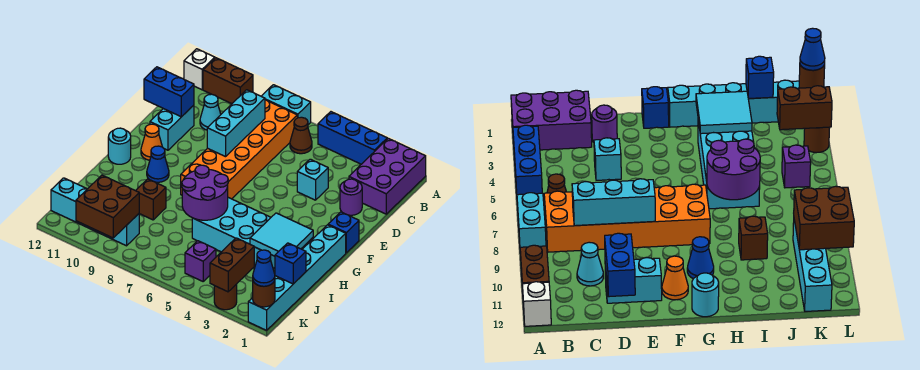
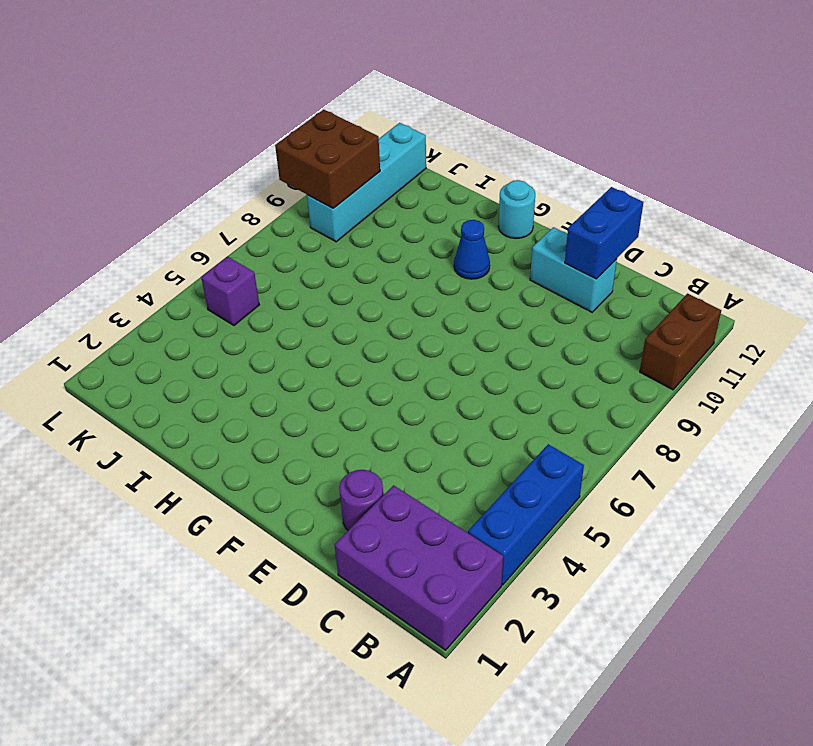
none -> cyan brick A7:A8 level 1
none -> white brick A12 level 1
none -> brown cone B6 level 1
none -> orange brick B7:G8 level 1

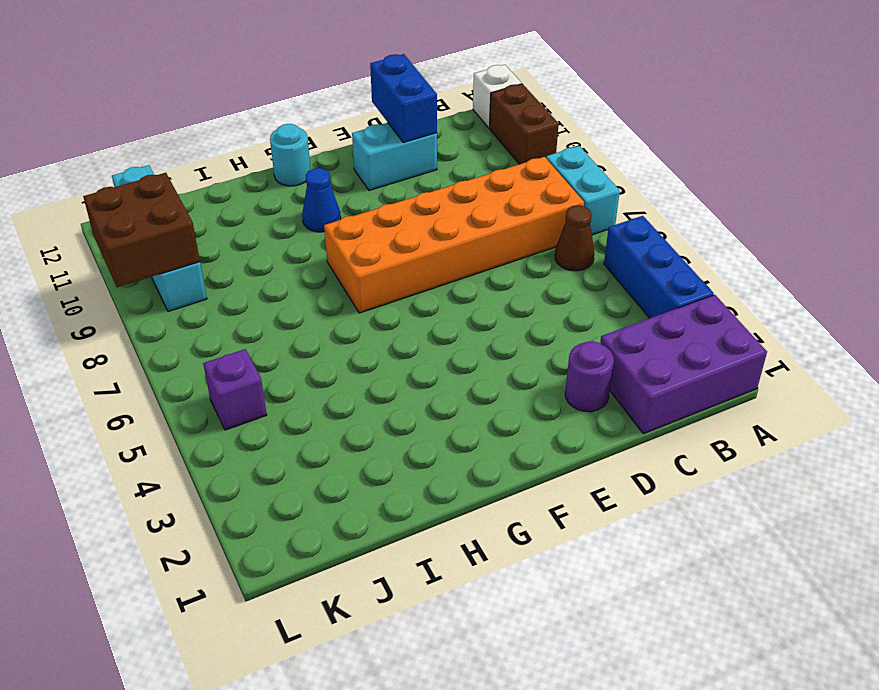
none -> cyan cone C10 level 1
none -> cyan brick D4 level 1
none -> blue brick F1 level 1
none -> orange cone F11 level 1

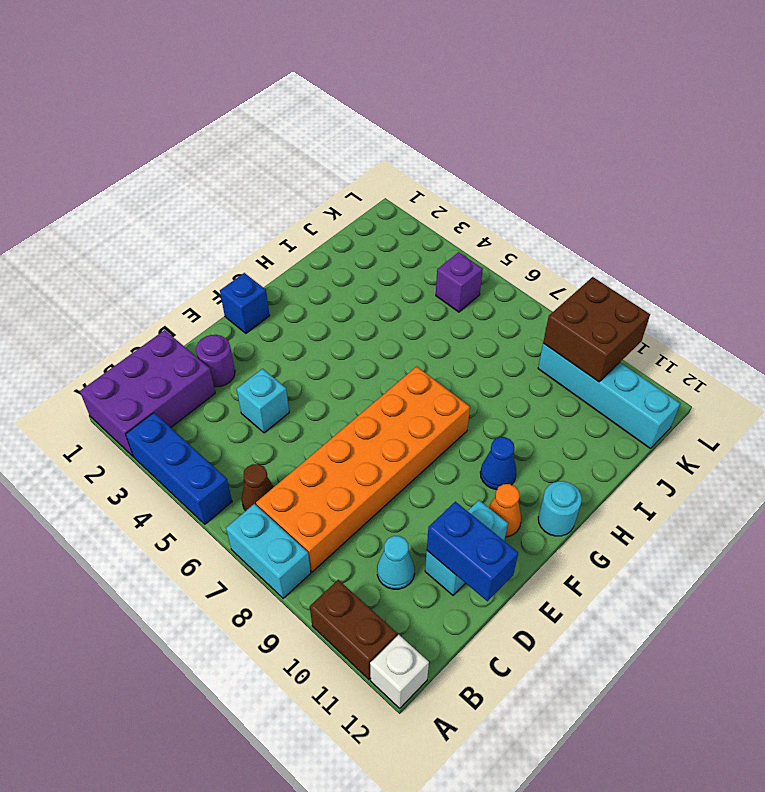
none -> cyan brick G1:L1 level 1
none -> cyan brick H3:I6 level 1
none -> brown brick I9 level 1
none -> brown round brick L3 level 1

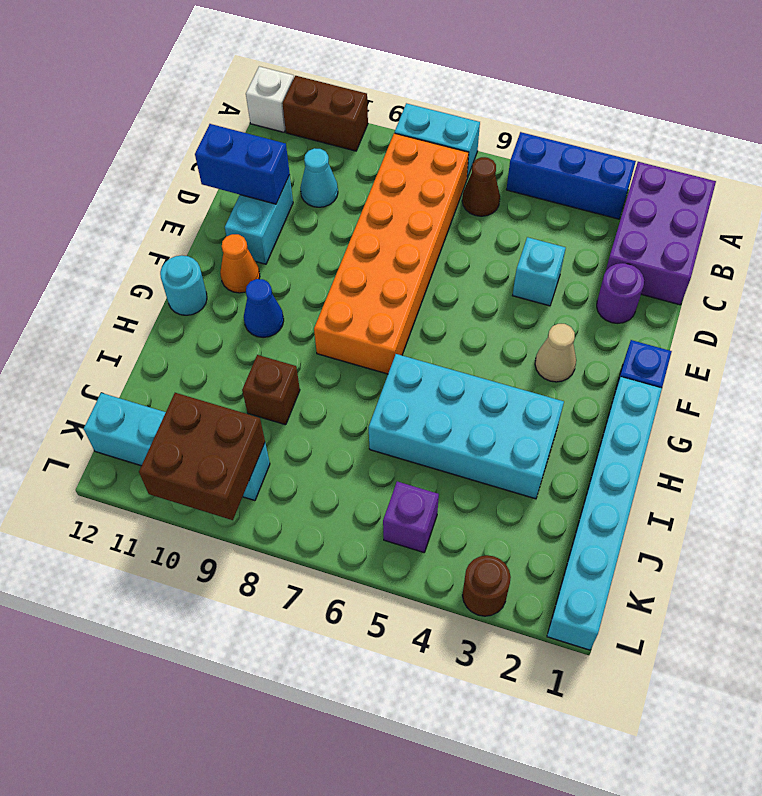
tan cone F3 level 1 -> none
none -> cyan brick C8:E8 level 2
none -> cyan tile H2:I3 level 2
none -> purple round brick H6:I7 level 2
none -> blue brick J1 level 2

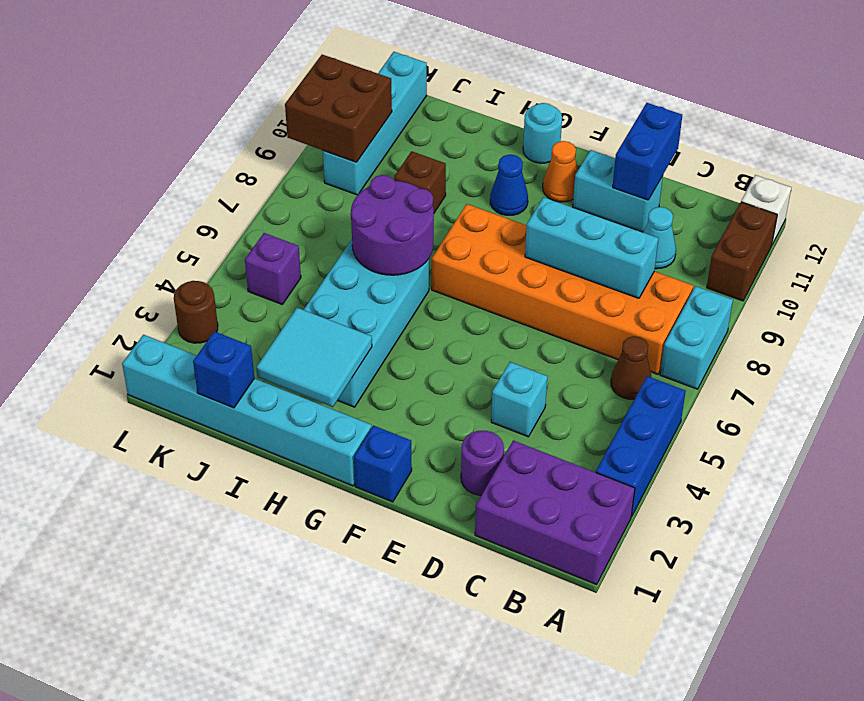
none -> brown brick K3:L3 level 2
none -> brown round brick L1 level 2
none -> blue cone L1 level 3

